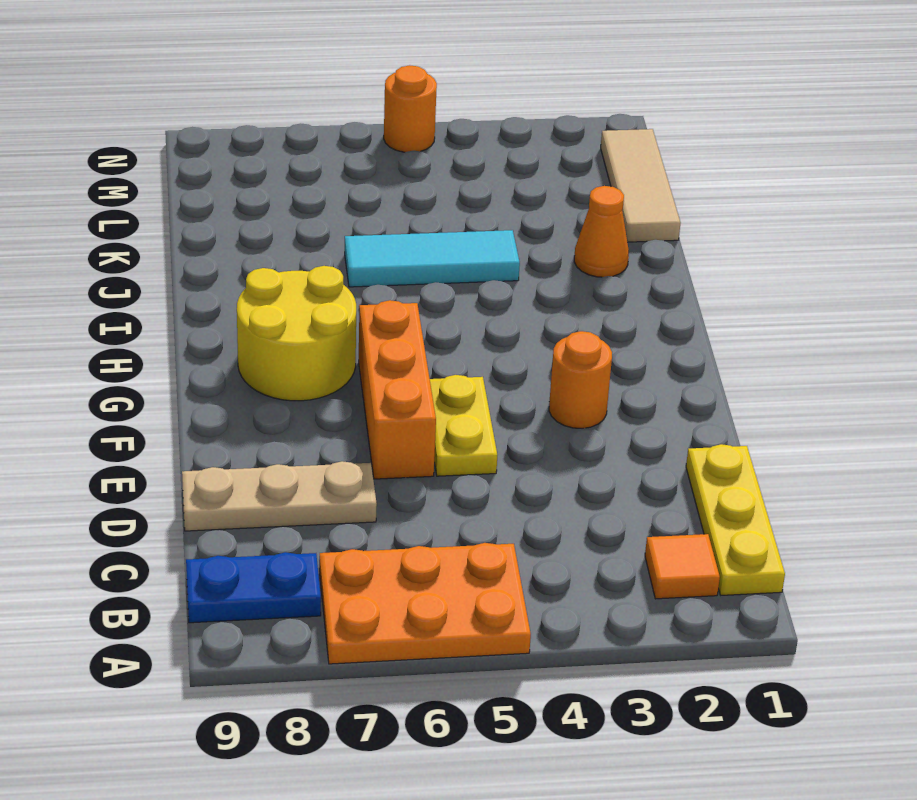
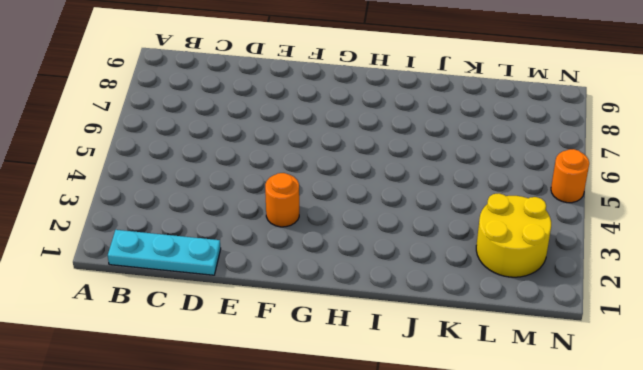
cyan plate B1:D1 level 1 -> yellow plate B1:D1 level 1
yellow round brick L2:M3 level 1 -> yellow round brick G7:H8 level 1
none -> orange plate A5:B7 level 1
none -> orange tile B2 level 1
none -> blue plate B8:B9 level 1

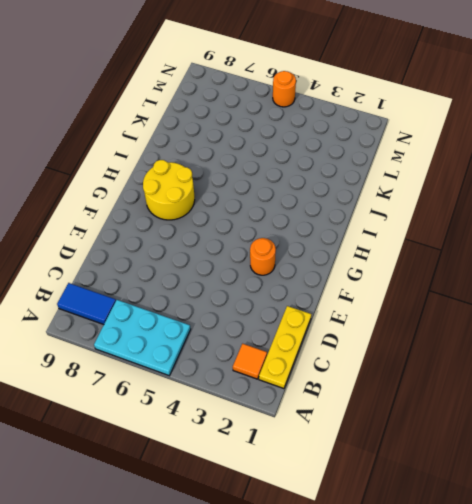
cyan plate A5:B7 level 1 -> orange plate A5:B7 level 1
blue tile B8:B9 level 1 -> blue plate B8:B9 level 1
none -> tan plate D7:D9 level 1
none -> yellow plate E5:F5 level 1
none -> orange brick E6:G6 level 1

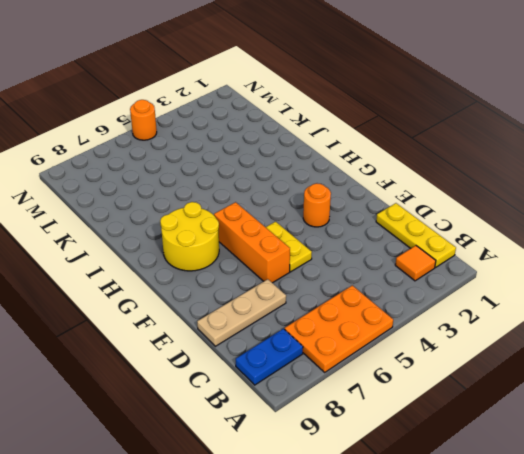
none -> orange cone J2 level 1
none -> cyan tile J4:J6 level 1
none -> tan tile K1:M1 level 1

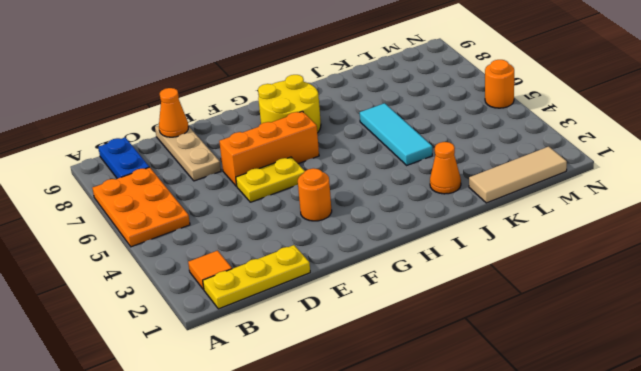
orange cone D9 level 2 -> none

